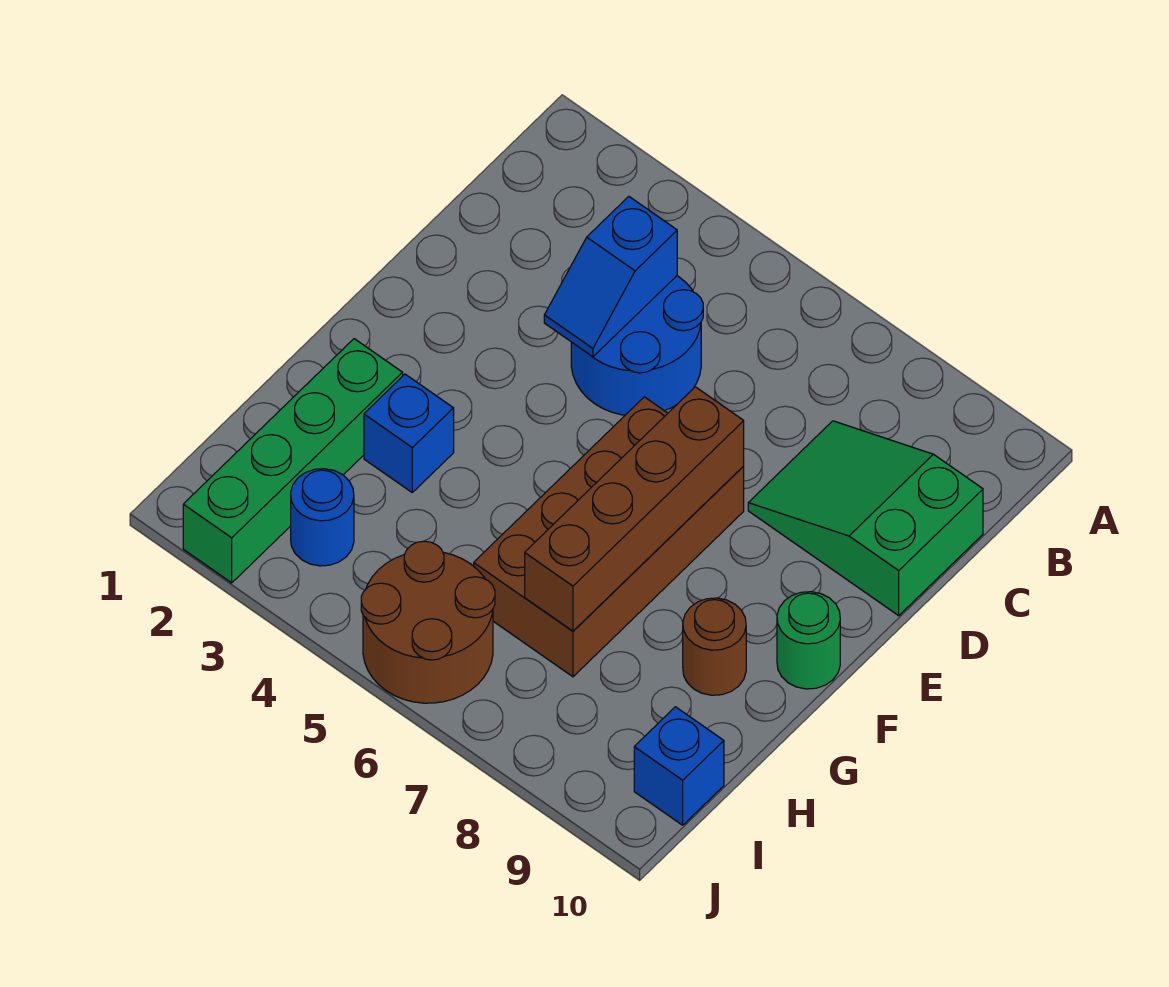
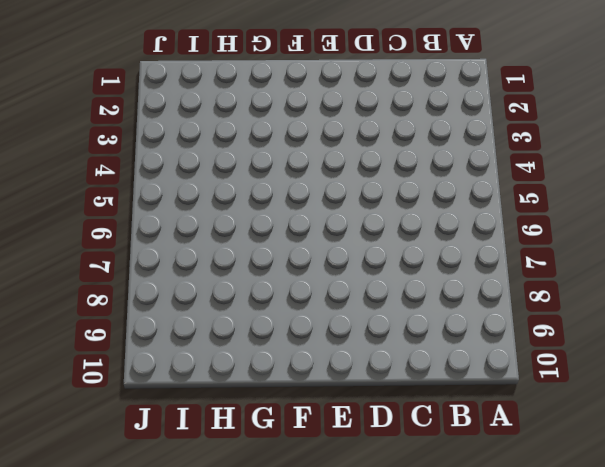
none -> blue round brick C4:D5 level 1
none -> green slope C8:D10 level 1 top 10
none -> brown brick E6:H7 level 1

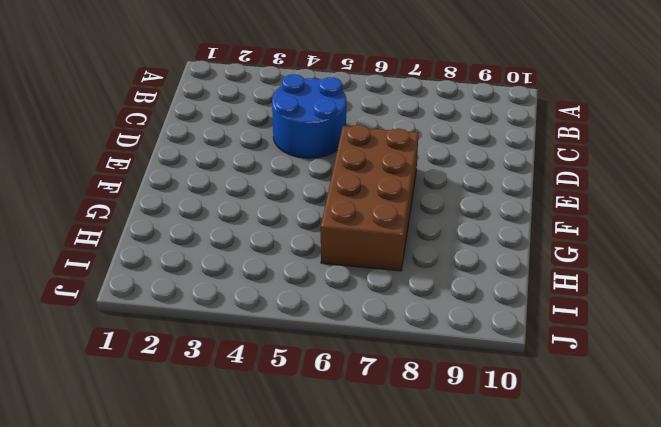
none -> green slope C8:D10 level 1 top 10
none -> green round brick F10 level 1
none -> green brick G2:J2 level 1

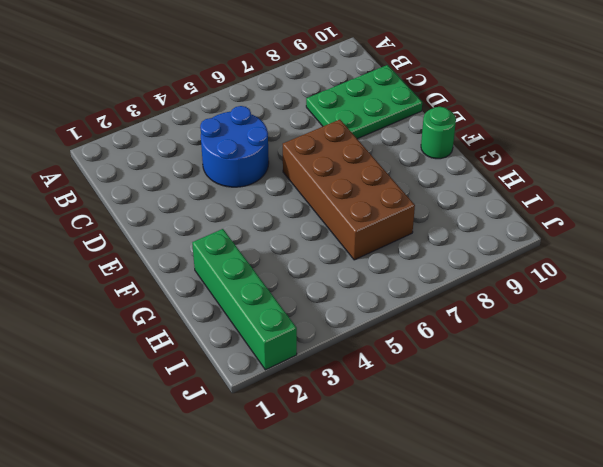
green plate C8:D10 level 1 -> green slope C8:D10 level 1 top 10
none -> blue brick G3 level 1
none -> brown round brick G9 level 1
none -> blue round brick I3 level 1

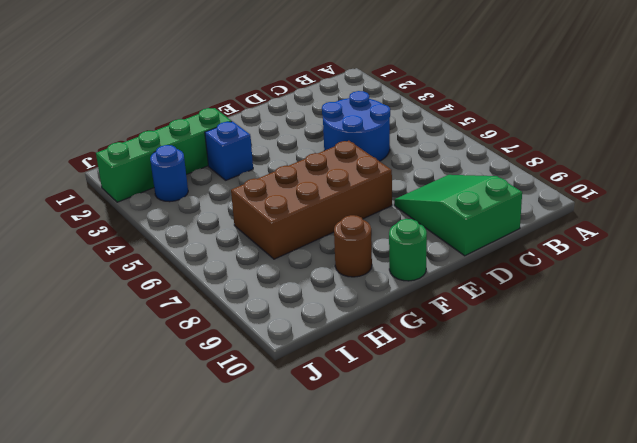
none -> brown round brick I5:J6 level 1
none -> blue brick I10 level 1
none -> blue slope C4:D4 level 2 top C

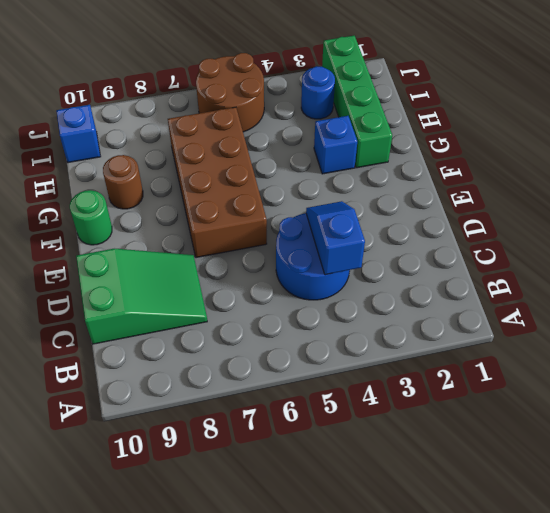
none -> brown brick E7:H7 level 2

